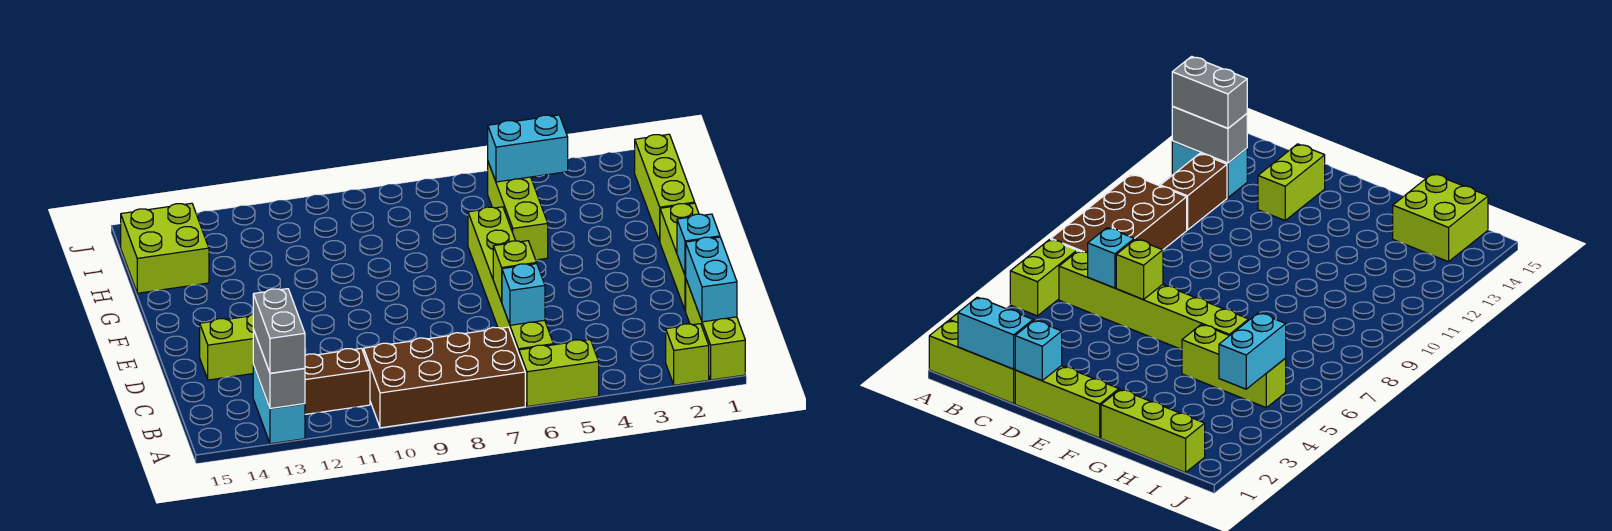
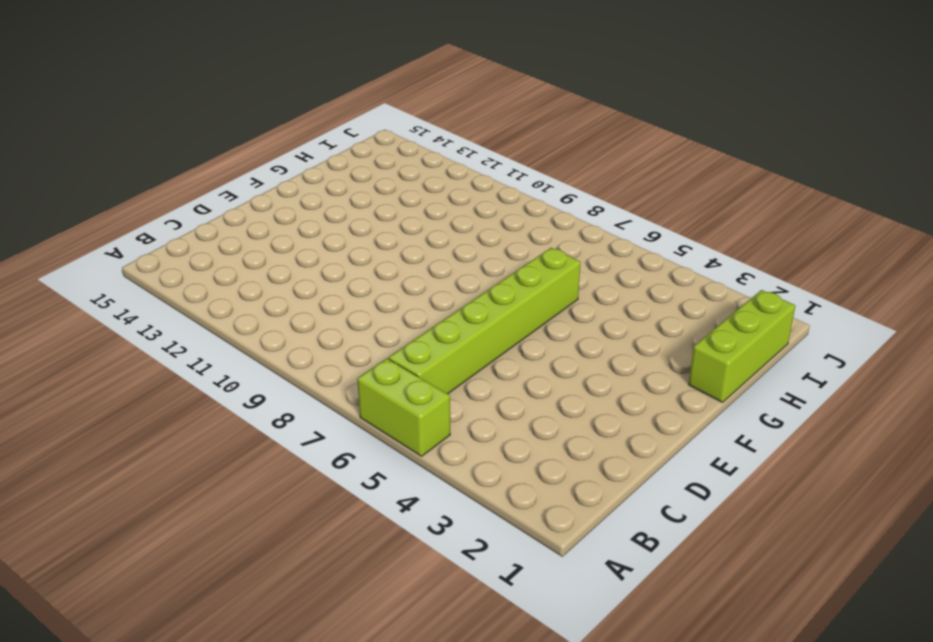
none -> lime brick A1:C1 level 1
none -> lime brick A2 level 1
none -> brown brick A7:B10 level 1

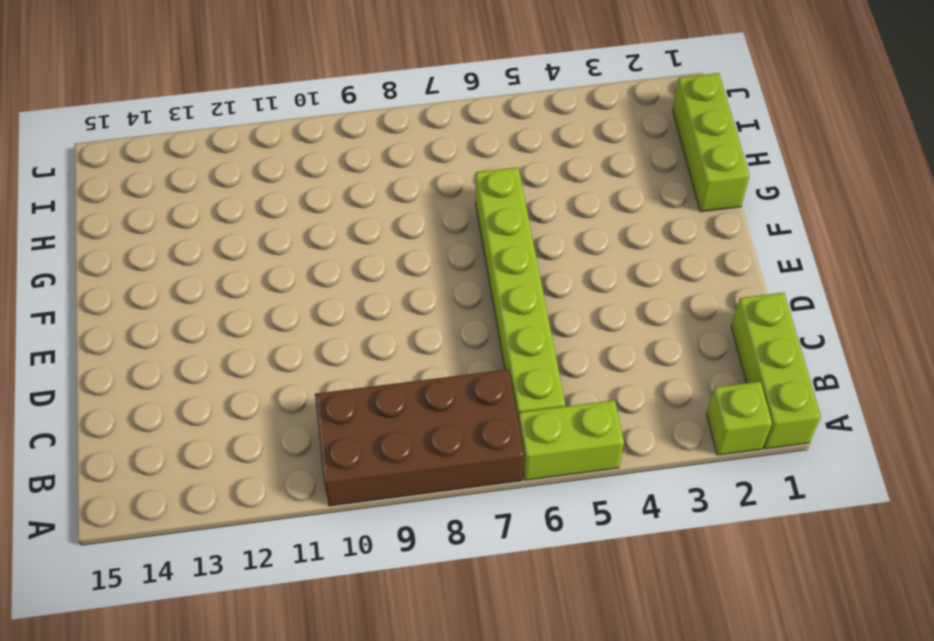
none -> cyan brick A13:B13 level 1
none -> brown brick B11:B12 level 1
none -> lime brick D1:F1 level 1

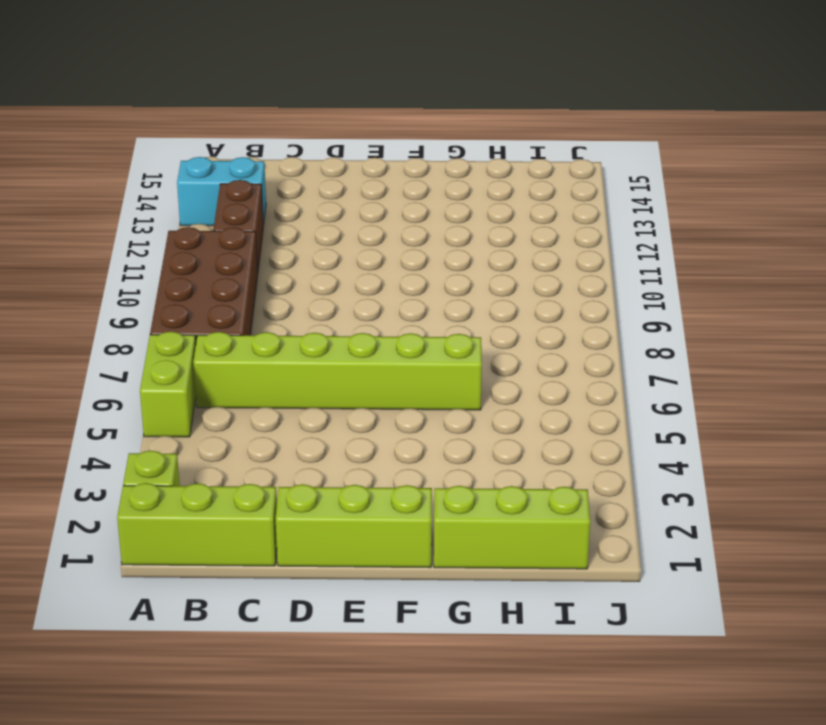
none -> lime brick D13:D14 level 1
none -> lime brick G5:I5 level 1
none -> lime brick H14:I15 level 1

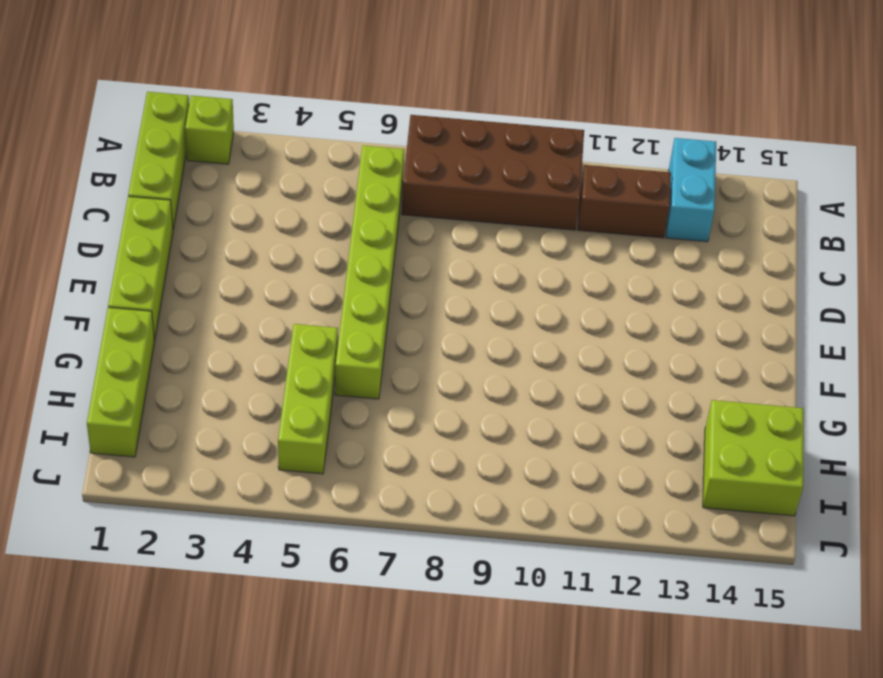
none -> lime brick A5:A6 level 1
none -> lime brick D13:D14 level 1
none -> grey brick A13:B13 level 2

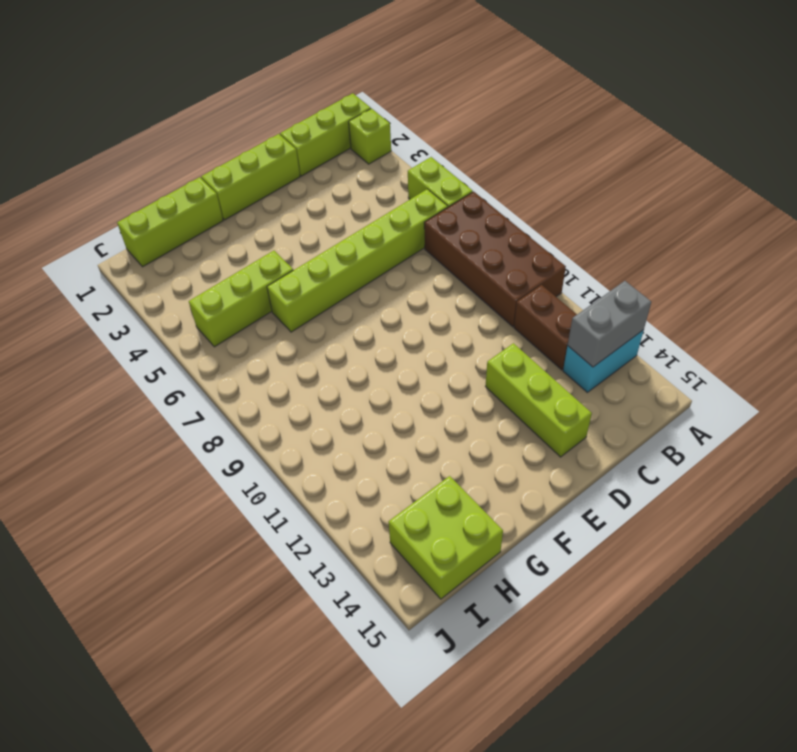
lime brick D12:D14 level 1 -> lime brick D13:D14 level 1
none -> cyan brick B1:C1 level 2
none -> cyan brick C6 level 2
none -> cyan brick D1 level 2

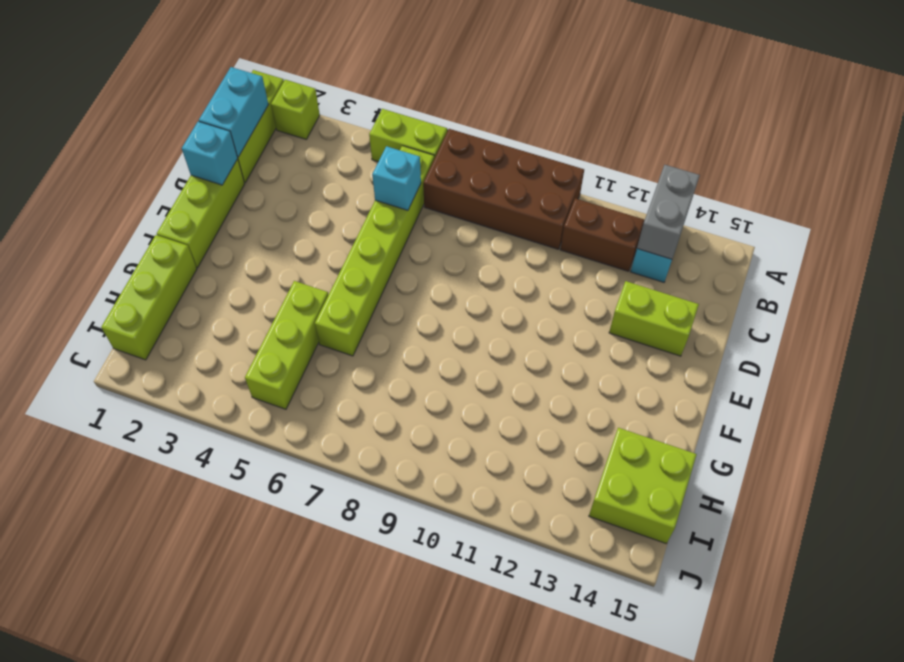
none -> lime brick D6 level 2
none -> cyan brick I4:I5 level 2
none -> grey brick A13:B13 level 3

